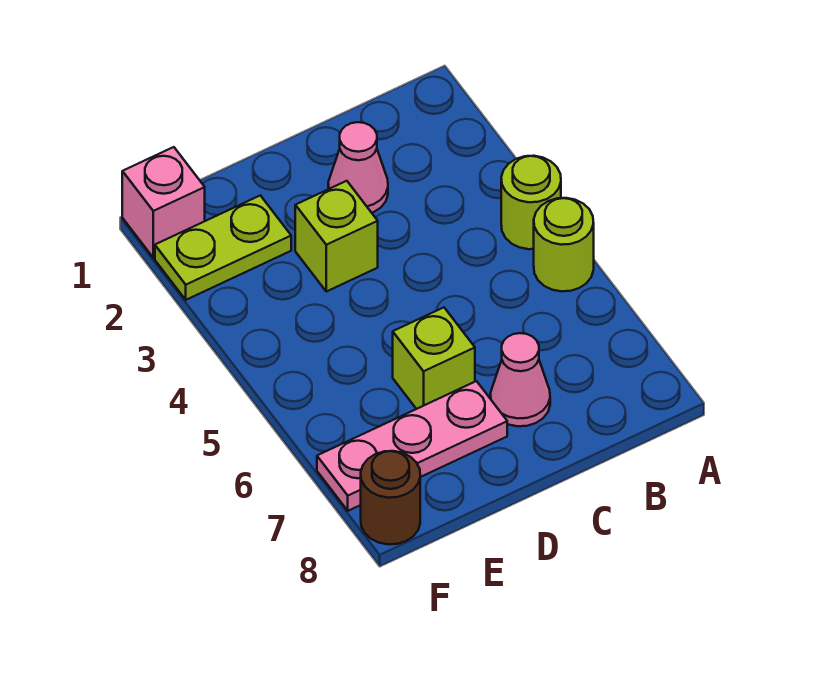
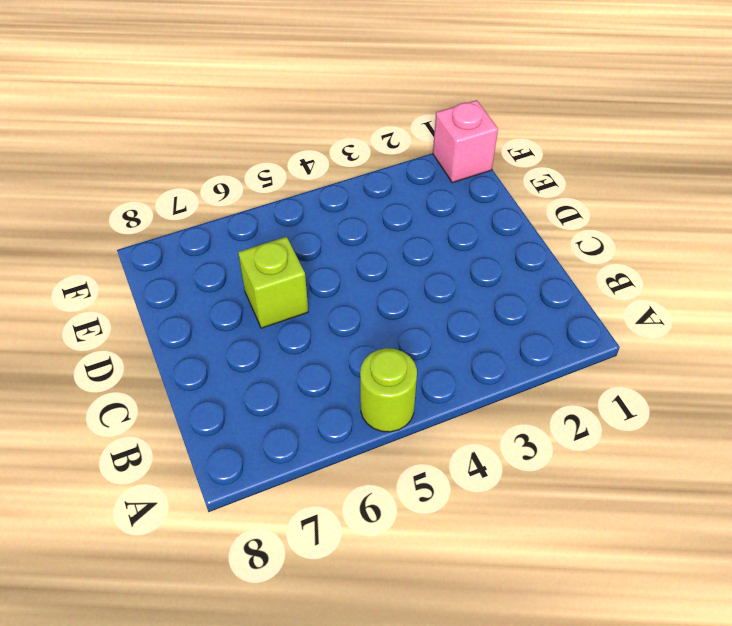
none -> lime round brick A4 level 1
none -> pink cone C2 level 1

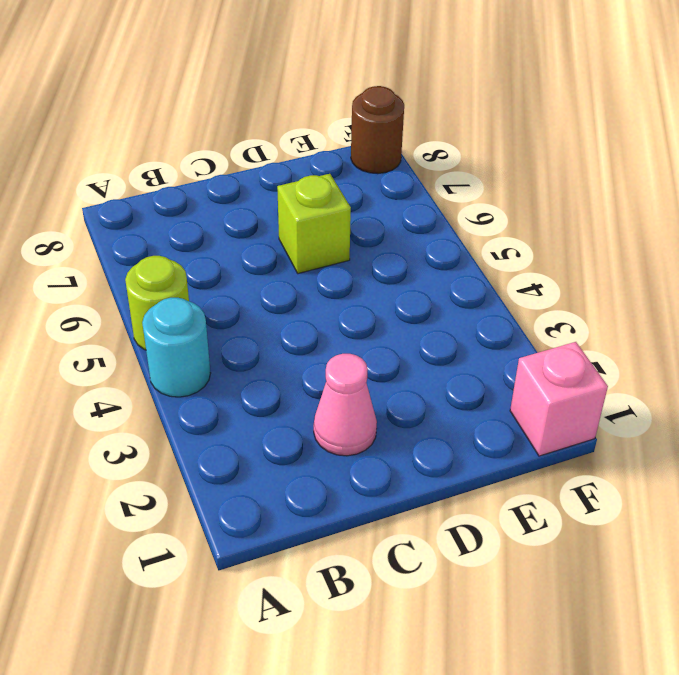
cyan round brick A4 level 1 -> lime round brick A4 level 1
none -> pink cone C7 level 1
none -> lime brick D3 level 1

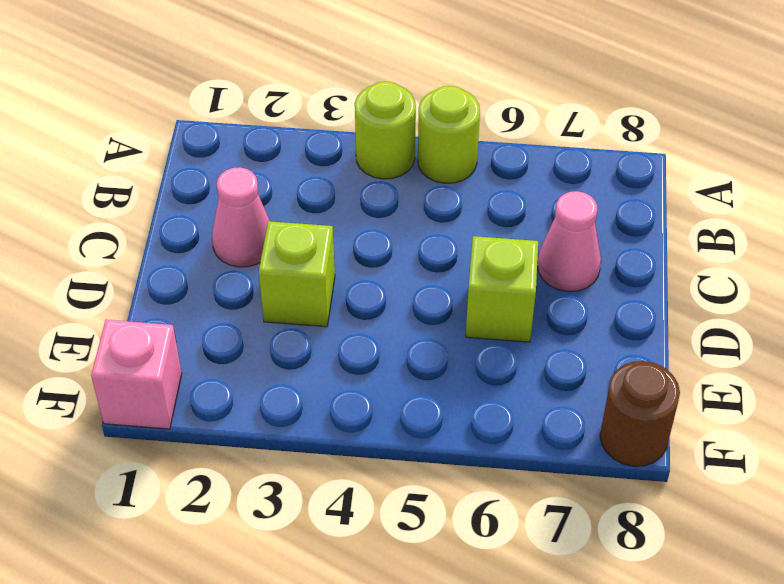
none -> pink plate D7:F7 level 1
none -> lime plate E2:F2 level 1

